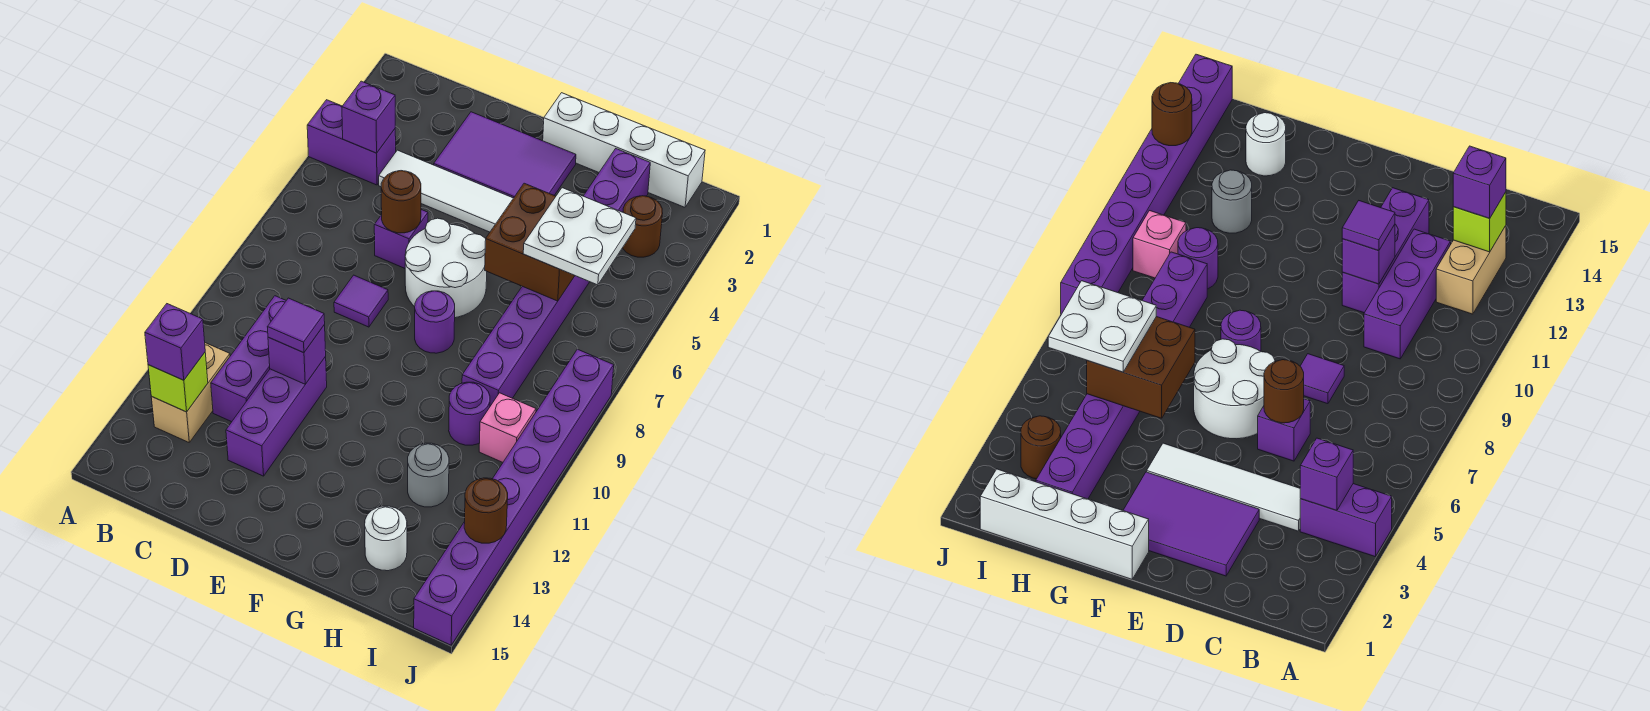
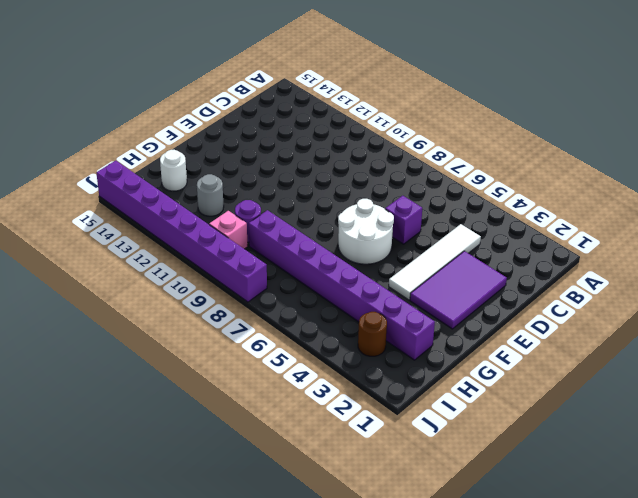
none -> purple brick A4:B4 level 1
none -> tan brick B12:B13 level 1
none -> purple brick C10:C12 level 1

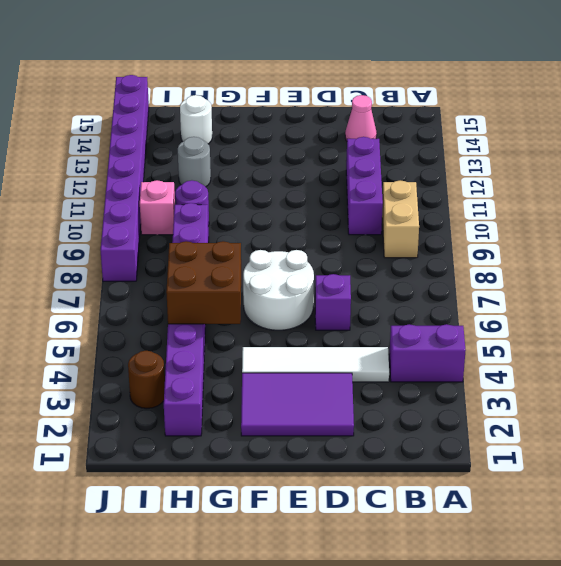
tan brick B9:B10 level 1 -> tan brick B12:B13 level 1
pink cone C14 level 1 -> none
none -> purple tile D8 level 1
none -> purple brick D11:D13 level 1
none -> white brick F1:I1 level 1

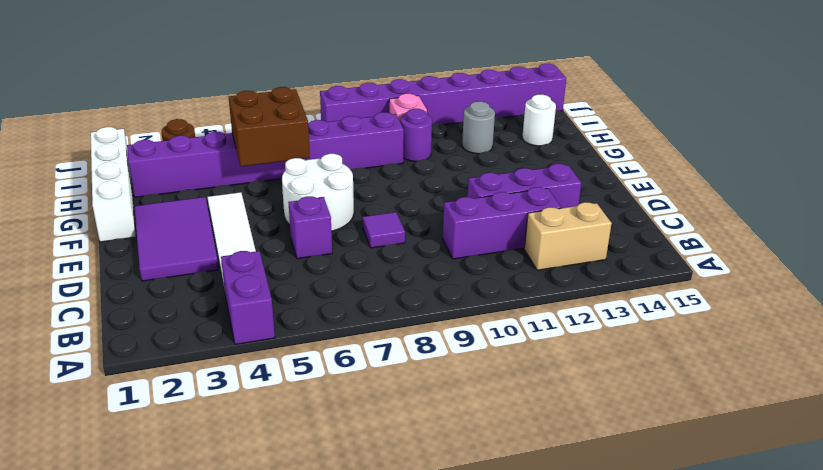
none -> purple round brick F8 level 1
none -> purple brick B4 level 2
none -> lime brick B13 level 2

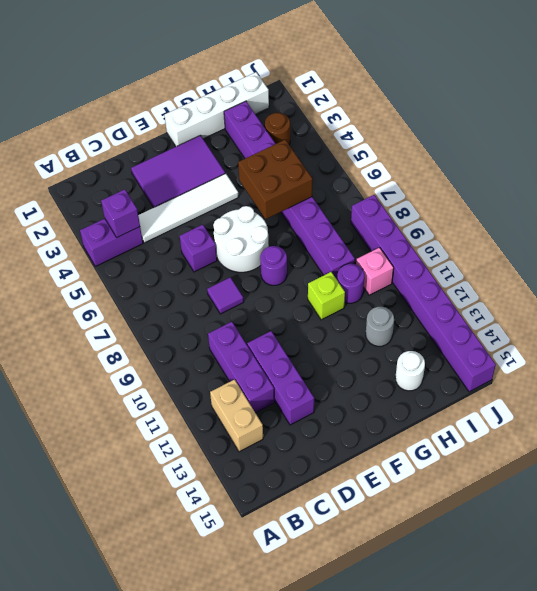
lime brick G10 level 1 -> lime brick B13 level 2
none -> brown round brick D6 level 2
none -> purple brick D11 level 2
none -> brown round brick J13 level 2

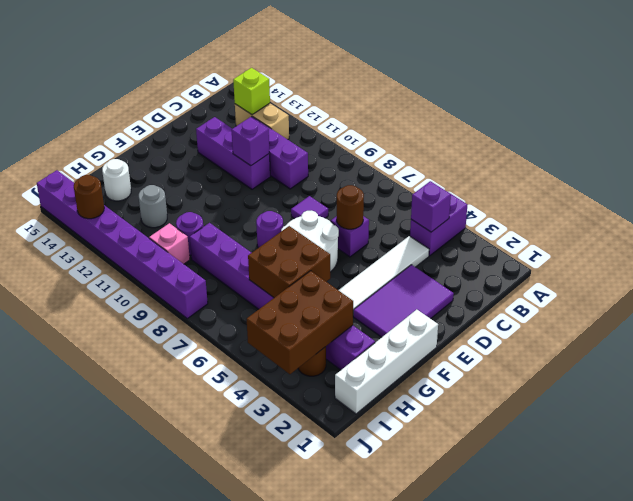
brown brick H3:J4 level 2 -> none
none -> purple brick B13 level 3
none -> purple tile D11 level 3
none -> white plate H5:I6 level 3

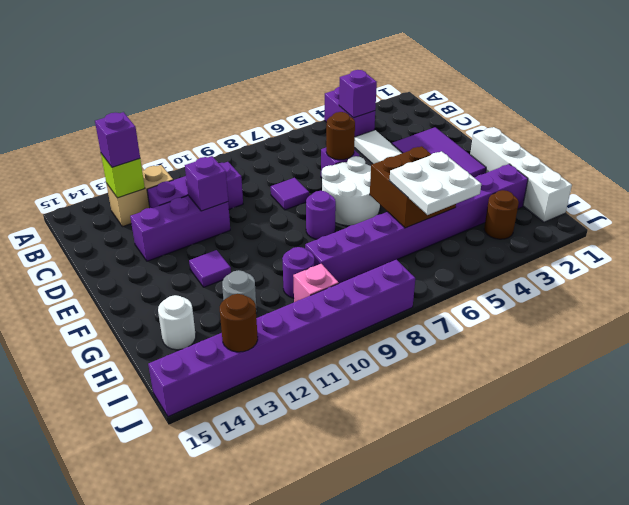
purple tile F12 level 1 -> purple tile D11 level 3

